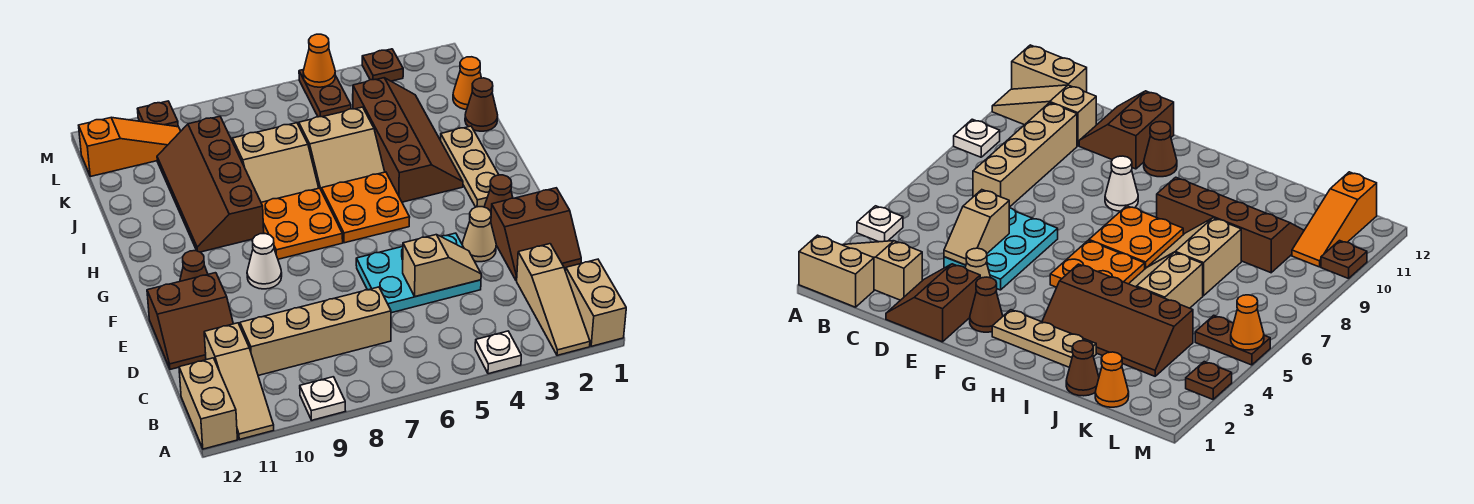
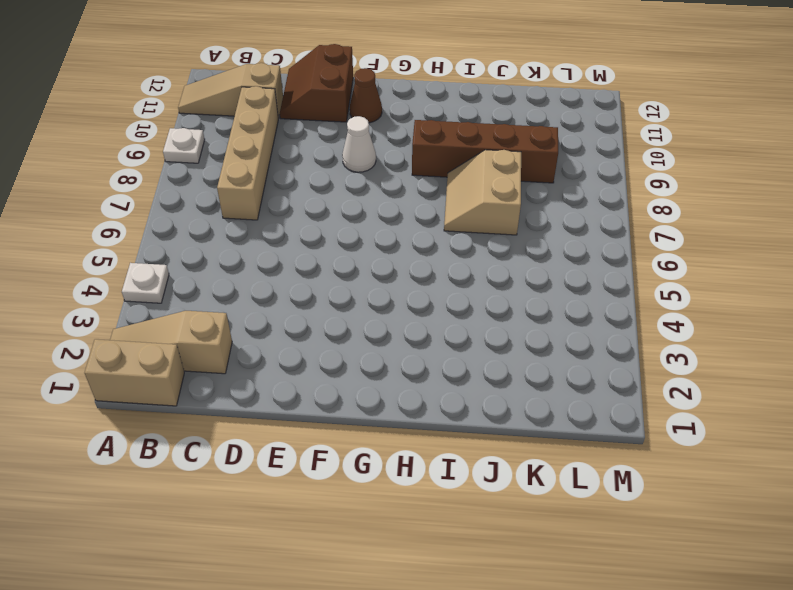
none -> tan brick A12:B12 level 1
none -> brown slope D1:E2 level 1 top E
none -> cyan plate D4:E6 level 1

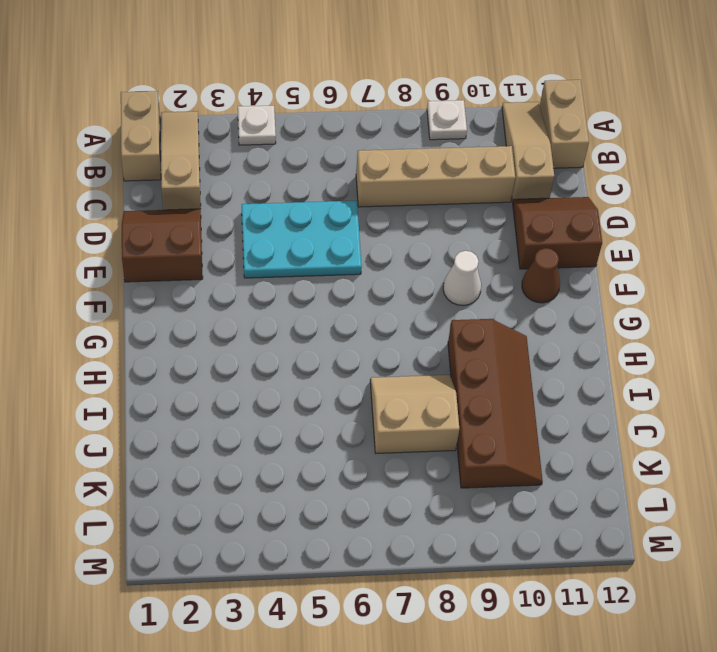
none -> tan cone E3 level 1
none -> brown cone F2 level 1
none -> tan plate G2:I2 level 1

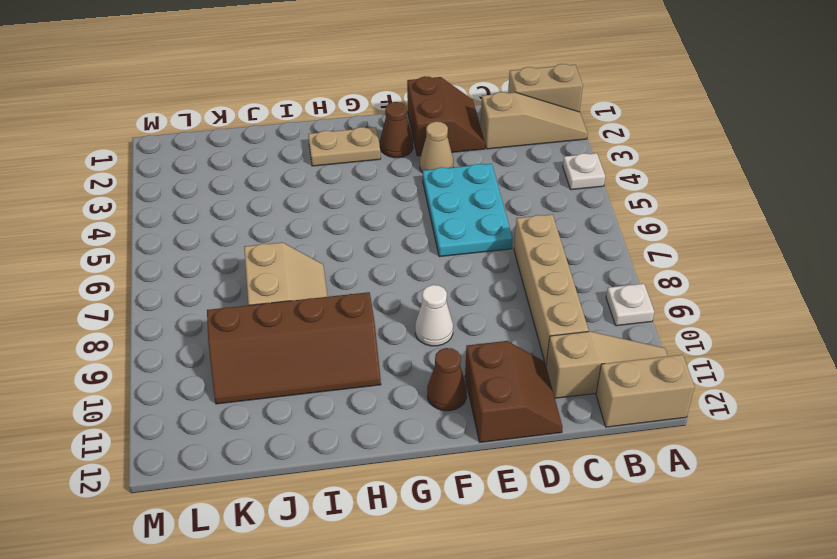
tan plate G2:H2 level 1 -> tan plate G2:I2 level 1
none -> orange plate G5:H6 level 1
none -> orange plate G7:H8 level 1
none -> brown slope H3:K4 level 1 top 4

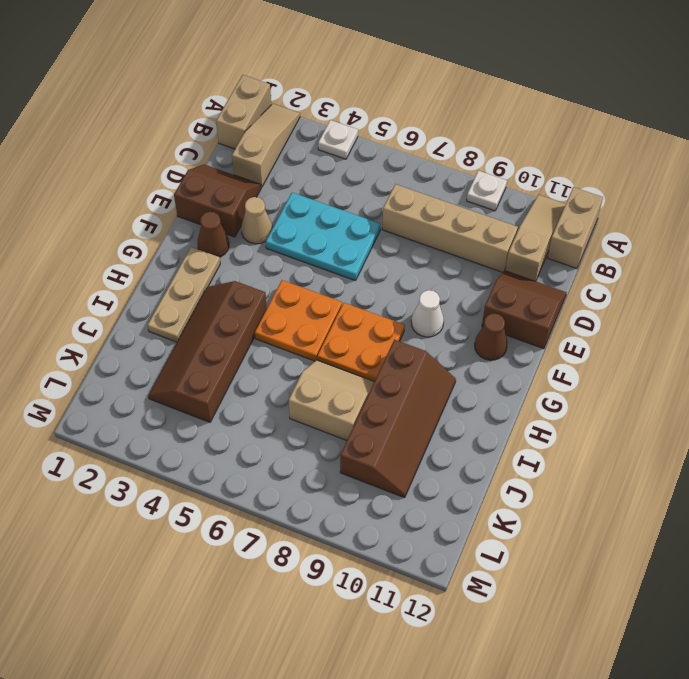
none -> tan slope I5:J6 level 1 top J
none -> brown cone J1 level 1
none -> orange cone K1 level 1

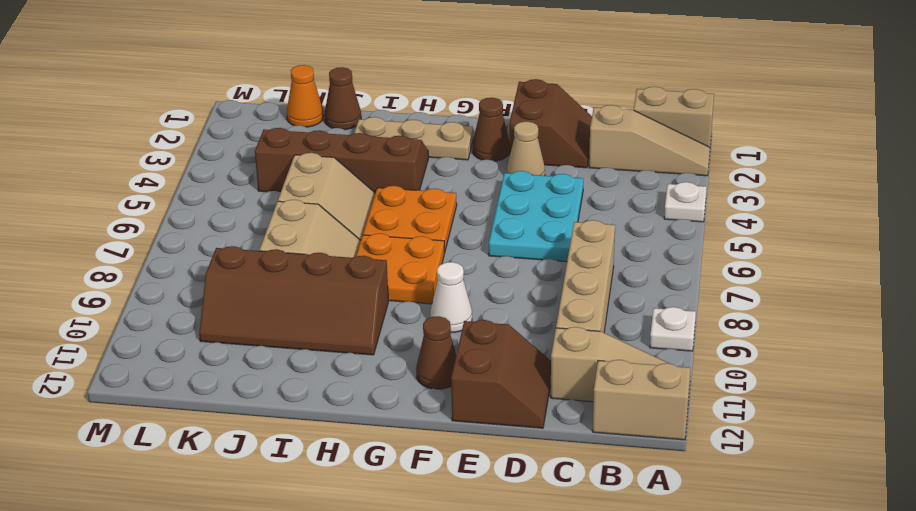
none -> brown plate L5:M5 level 1
none -> orange slope L10:L12 level 1 top 12
none -> brown plate M3 level 1

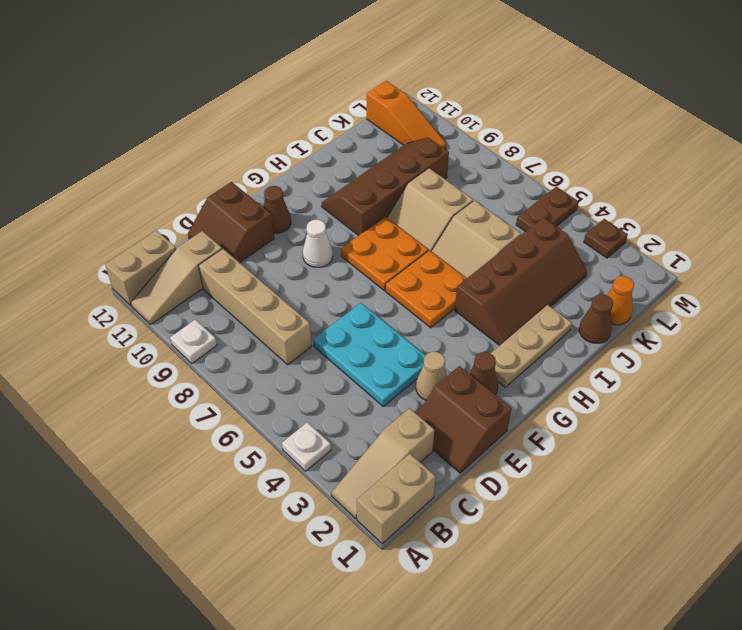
none -> brown plate M10 level 1
none -> tan slope D4:D5 level 2 top 5
none -> orange cone M5 level 2

